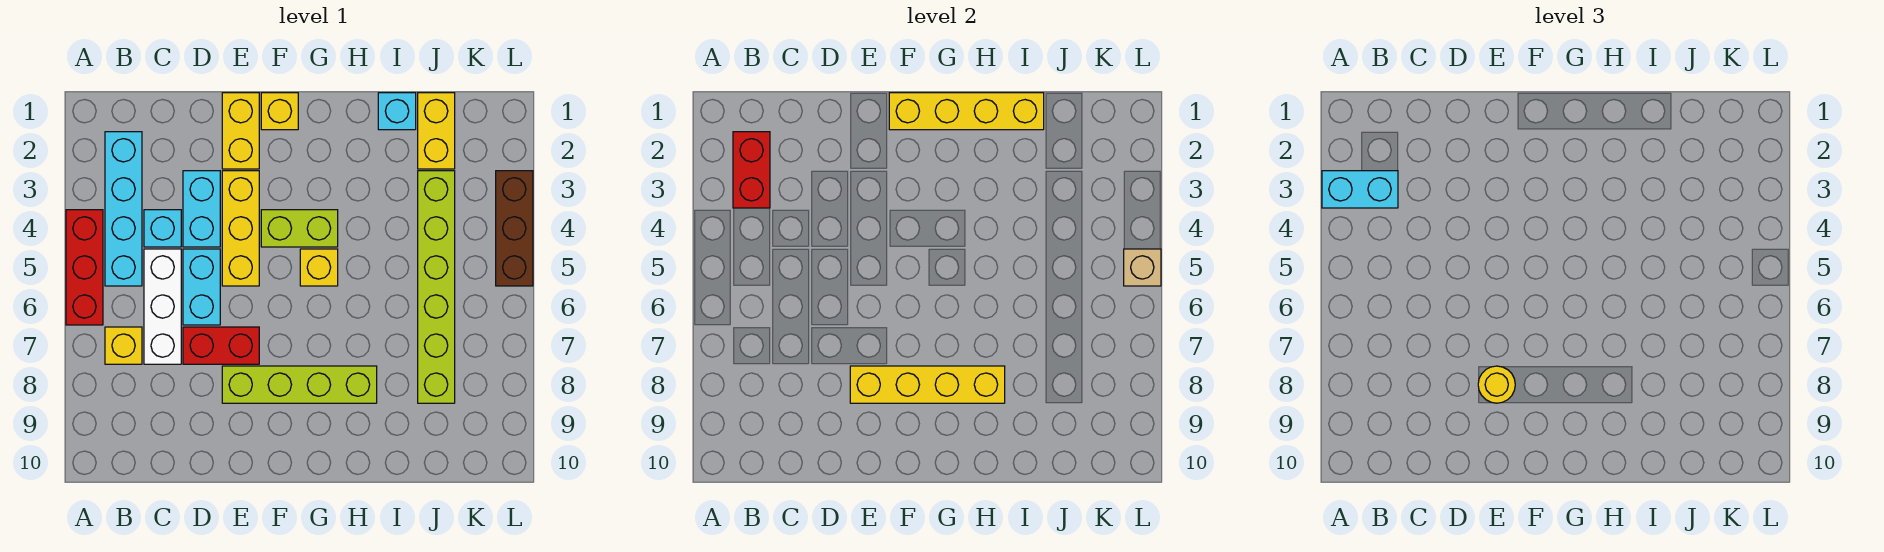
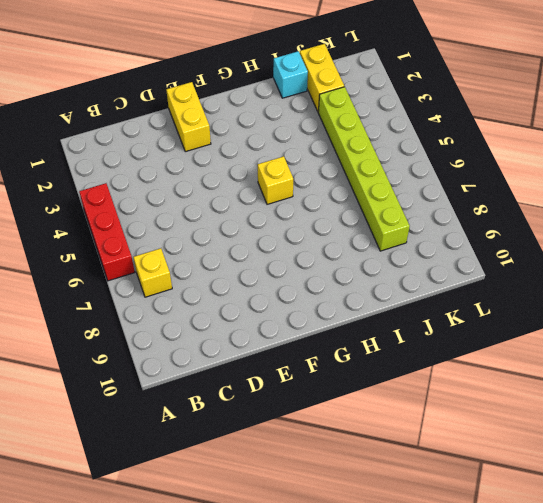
none -> cyan brick B2:B5 level 1
none -> cyan brick C4 level 1
none -> white brick C5:C7 level 1

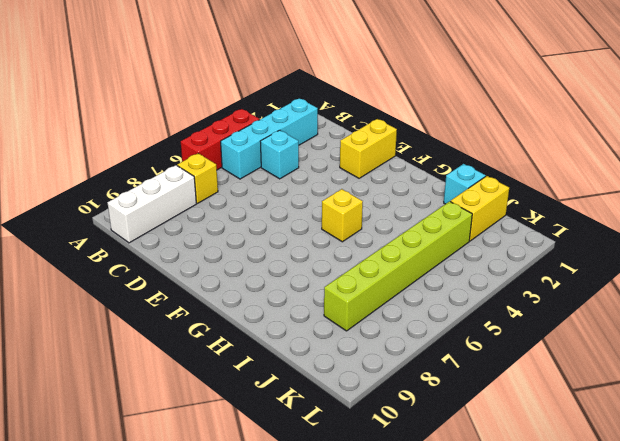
white brick B8:B10 level 1 -> white brick C5:C7 level 1
none -> cyan brick D3:D4 level 1
none -> cyan brick D5:D6 level 1
none -> red brick D7:E7 level 1

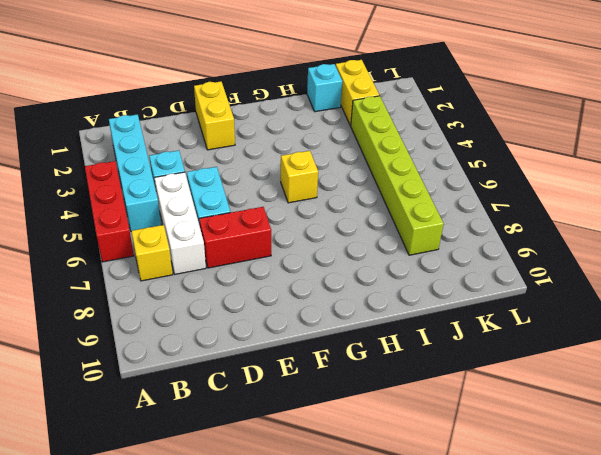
none -> cyan brick D3:D4 level 1
none -> yellow brick E3:E5 level 1
none -> lime brick E8:H8 level 1

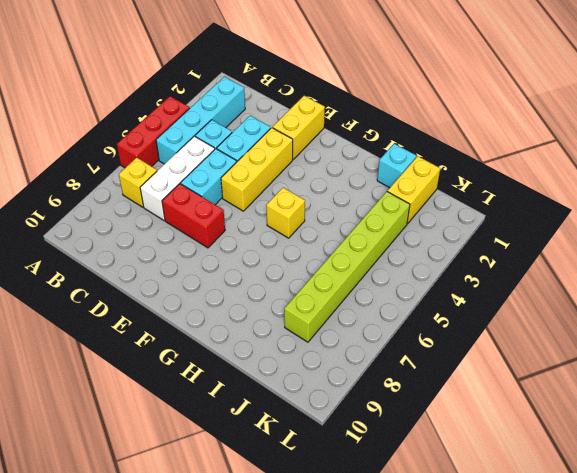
none -> lime brick E8:H8 level 1
none -> yellow brick F1 level 1
none -> lime brick F4:G4 level 1

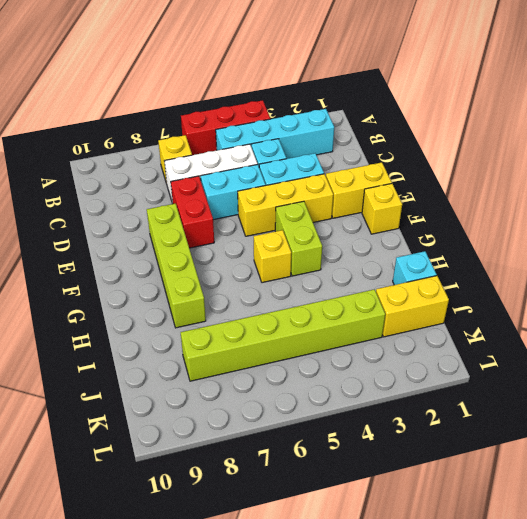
none -> brown brick L3:L5 level 1
none -> red brick B2:B3 level 2
none -> yellow brick E8:H8 level 2

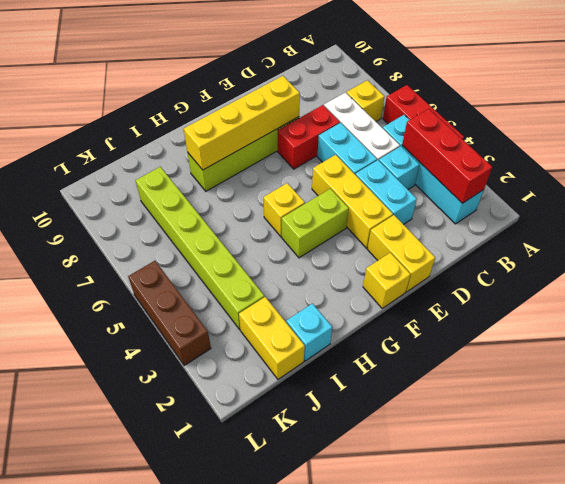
red brick B2:B4 level 2 -> red brick B2:B3 level 2
none -> yellow brick F1:I1 level 2
none -> tan brick L5 level 2
none -> cyan brick A3:B3 level 3

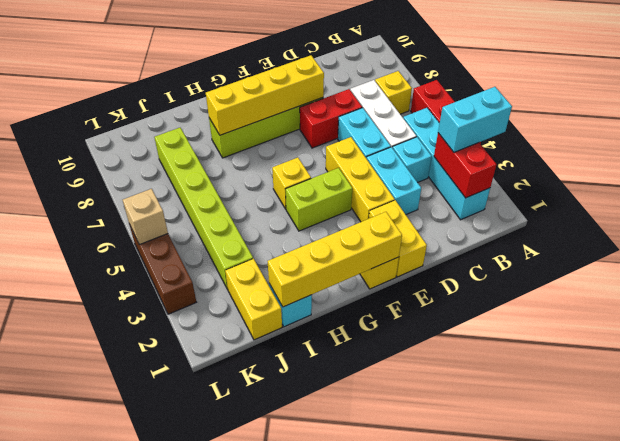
none -> yellow round brick E8 level 3

